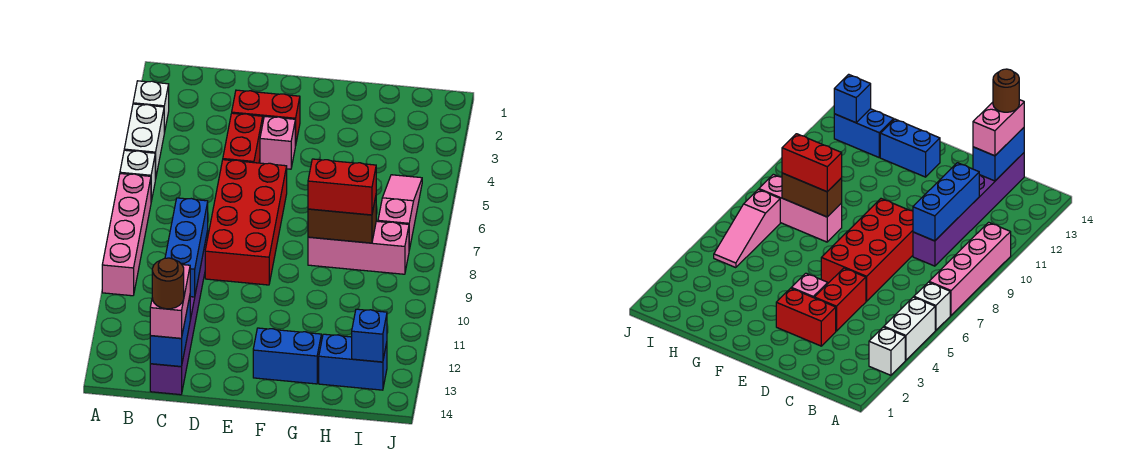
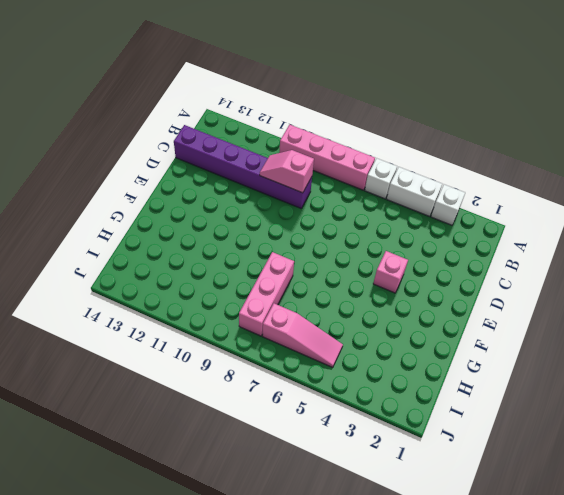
pink slope C9:C10 level 2 top 9 -> blue brick C9:C11 level 2
none -> red brick D3:E3 level 1
none -> red brick D4:D5 level 1
none -> red brick D6:E9 level 1

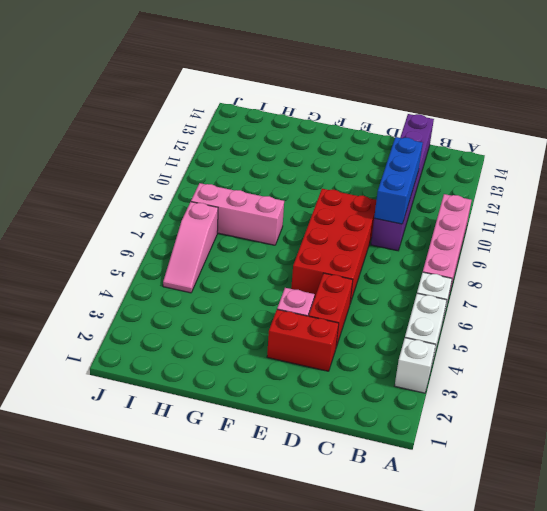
none -> blue brick F13:G13 level 1
none -> blue brick H13:I13 level 1
none -> blue brick C13:C14 level 2

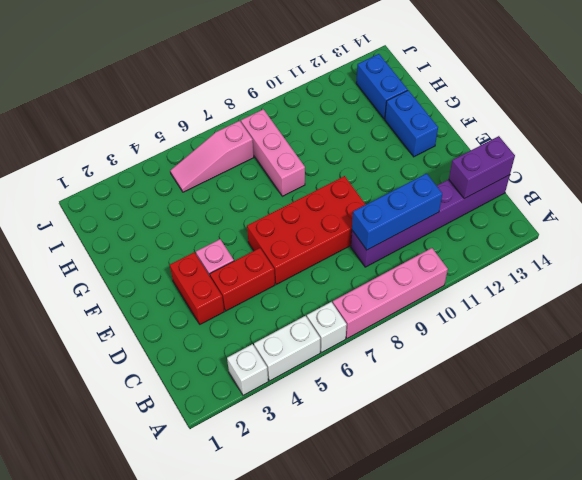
purple brick C13:C14 level 2 -> blue brick C13:C14 level 2
none -> brown brick G8:H8 level 2
none -> blue brick I13 level 2
none -> pink brick C13:C14 level 3

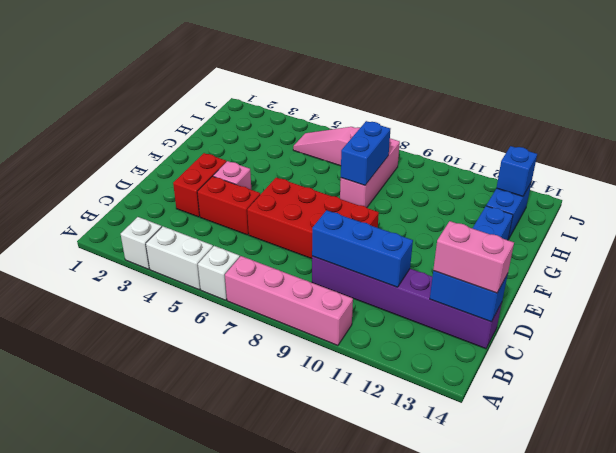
blue brick G8:H8 level 2 -> brown brick G8:H8 level 2
none -> red brick G8:H8 level 3
none -> brown round brick C14 level 4

